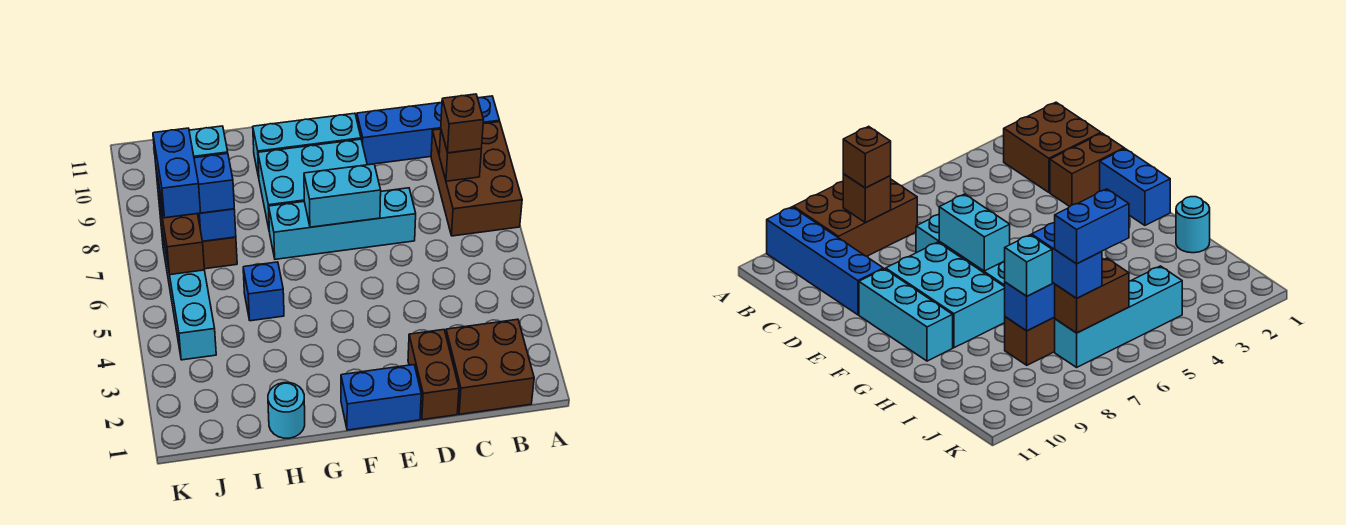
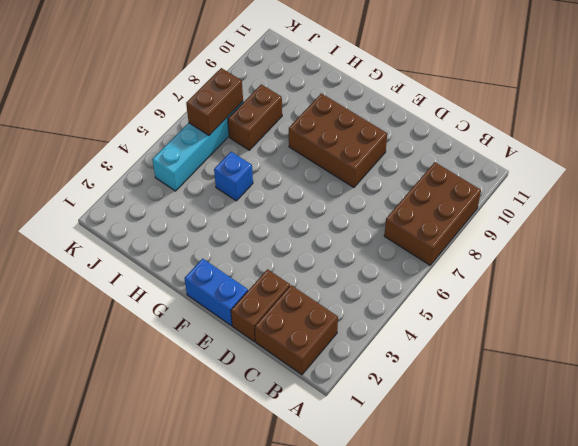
brown brick E8:G9 level 1 -> cyan brick E8:G9 level 1
none -> blue brick A10:D10 level 1
none -> cyan brick D7:G7 level 1
none -> cyan brick E10:G10 level 1

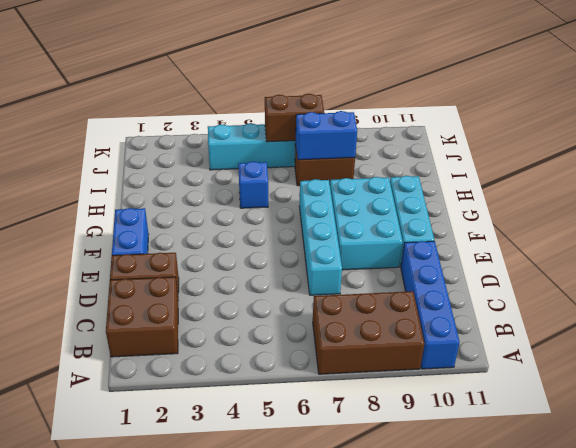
none -> cyan round brick H1 level 1
none -> brown brick B8 level 2
none -> cyan brick E7:F7 level 2

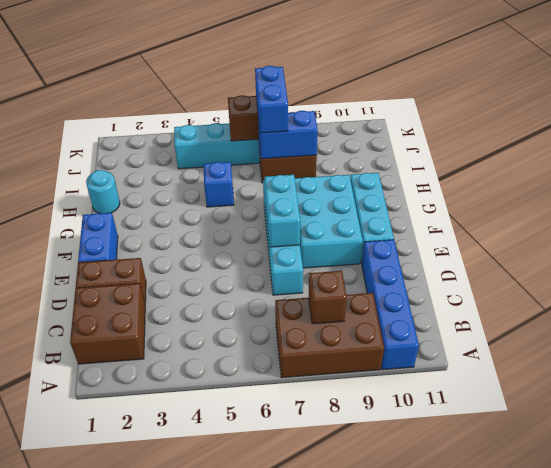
none -> brown brick B8 level 3
none -> cyan brick I8 level 3
none -> blue brick J6:J7 level 4

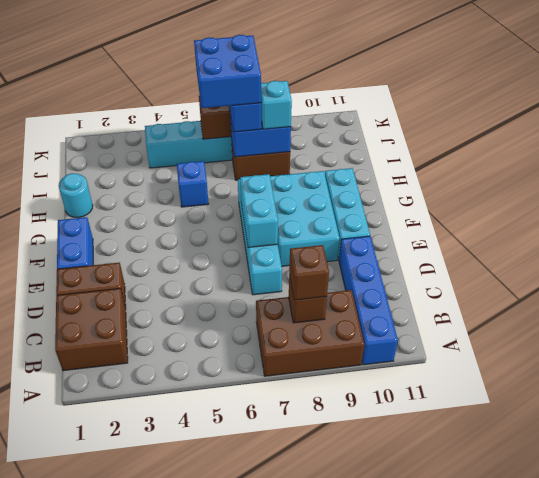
blue brick I6:J7 level 4 -> blue brick J6:J7 level 4

